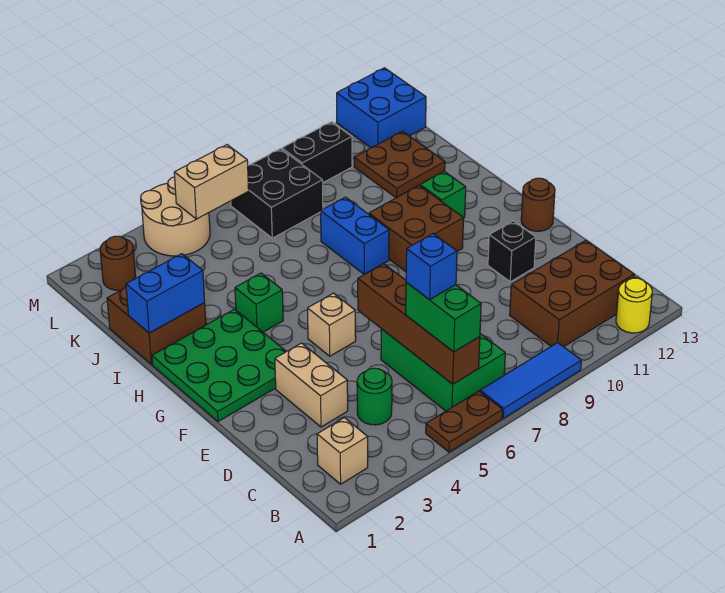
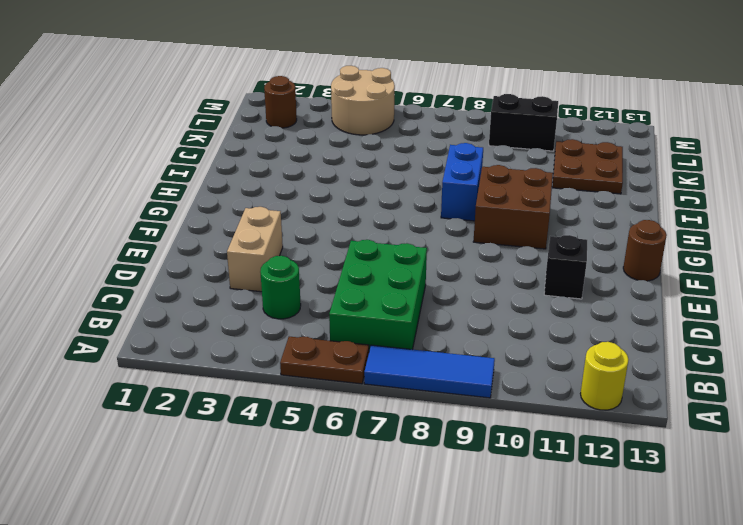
none -> tan brick B2 level 1
none -> brown brick B10:C12 level 1
none -> green plate F1:H3 level 1

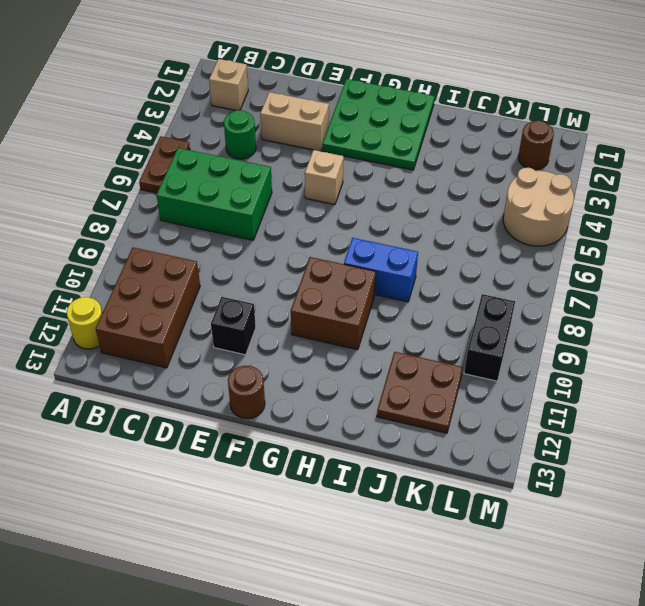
none -> blue tile A7:A9 level 1
none -> green brick H4 level 1
none -> green brick H11 level 1

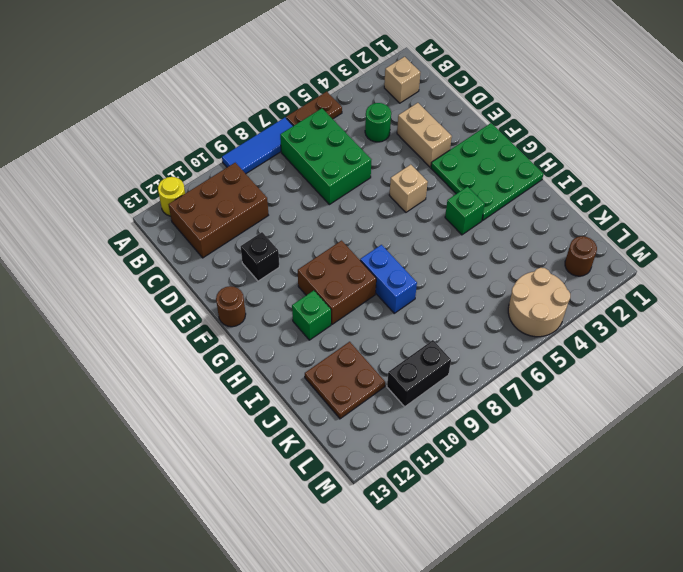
none -> brown brick I1:J2 level 1
none -> black brick K7:L8 level 1
none -> blue brick L12:M13 level 1

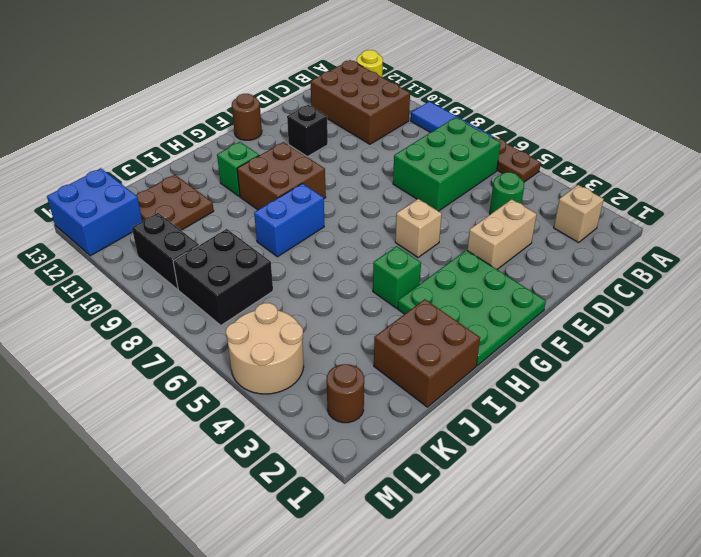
none -> brown brick B6:E6 level 2
none -> blue brick I1:I2 level 2
none -> tan brick L5:L6 level 2

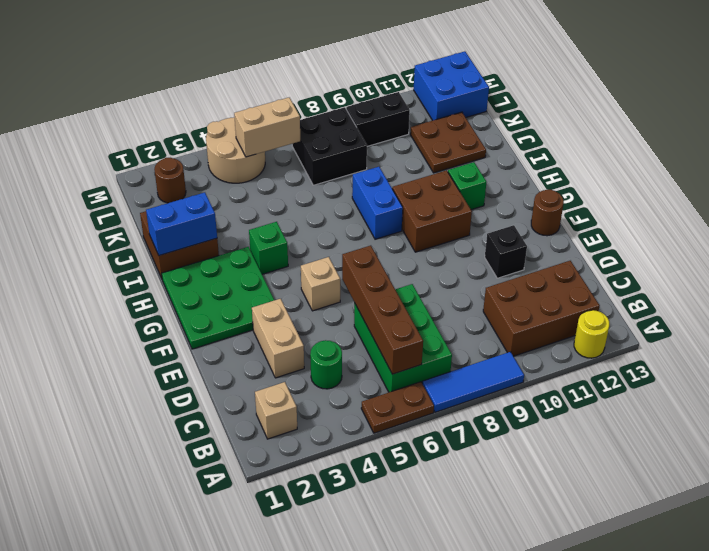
none -> green brick B6:C6 level 3
none -> blue brick C6 level 4

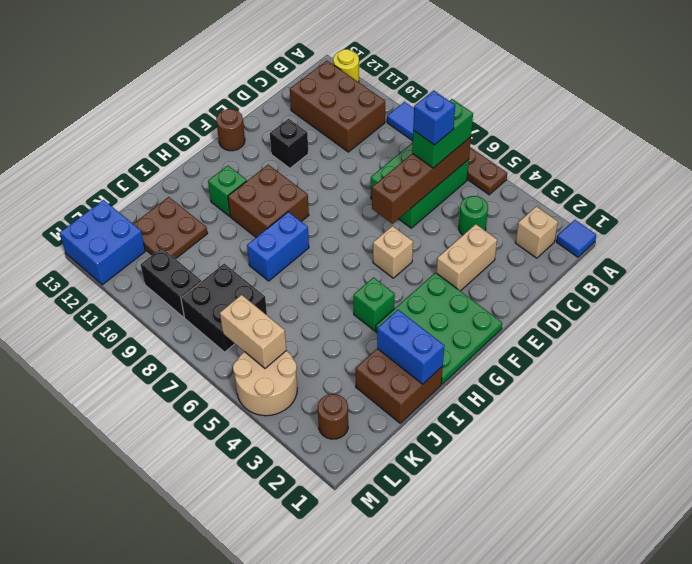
blue tile A1 level 1 -> none

